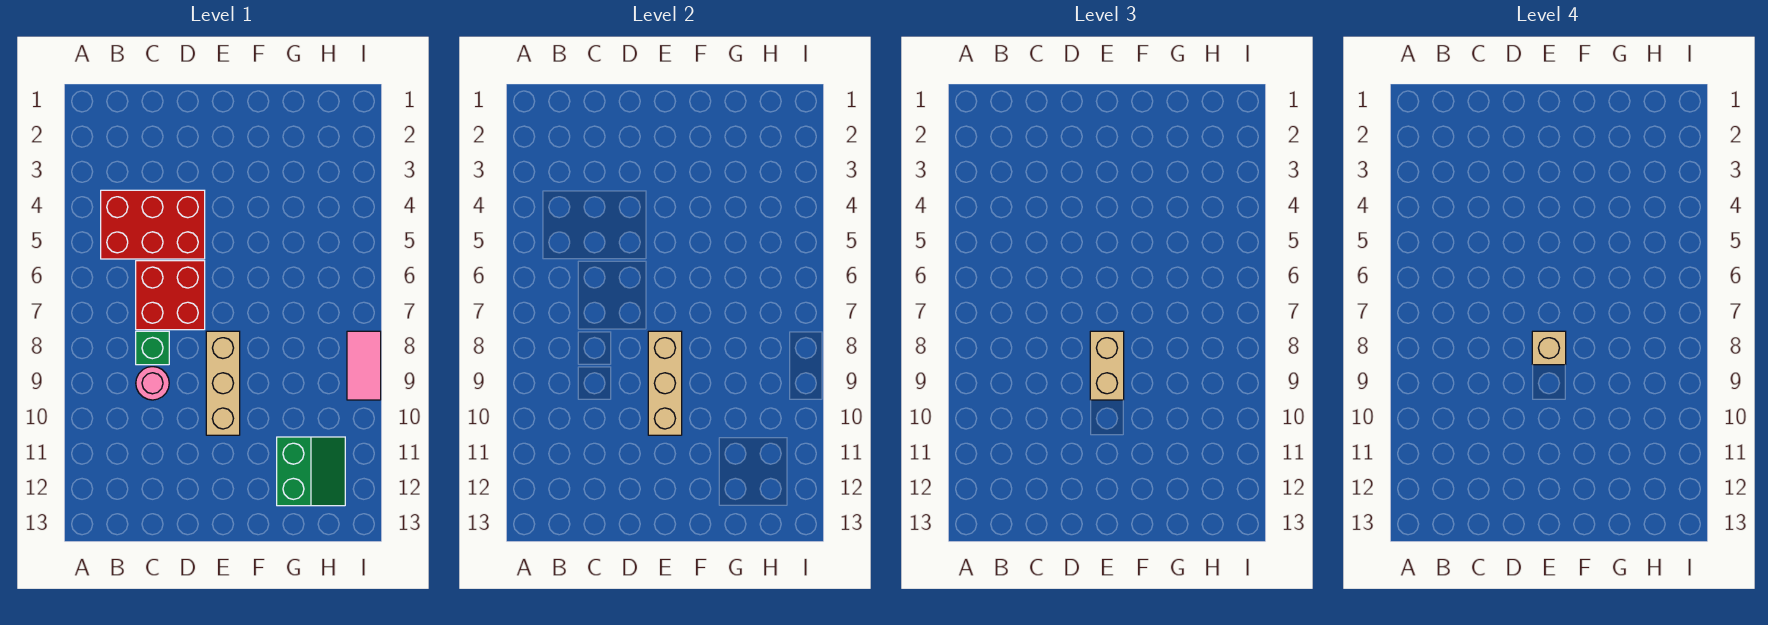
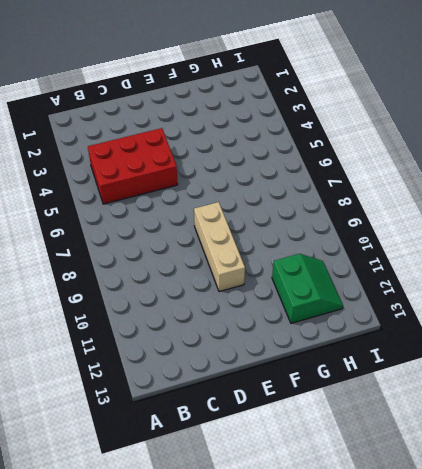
none -> red brick C6:D7 level 1
none -> green brick C8 level 1

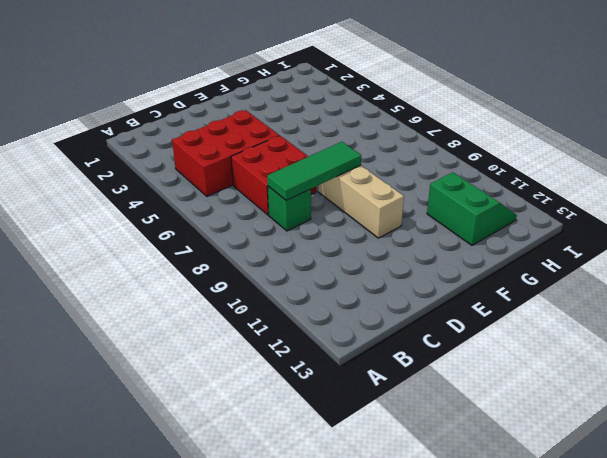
green tile C8:E8 level 2 -> tan brick E8:E10 level 2
none -> pink round brick C9 level 1
none -> pink tile I8:I9 level 1

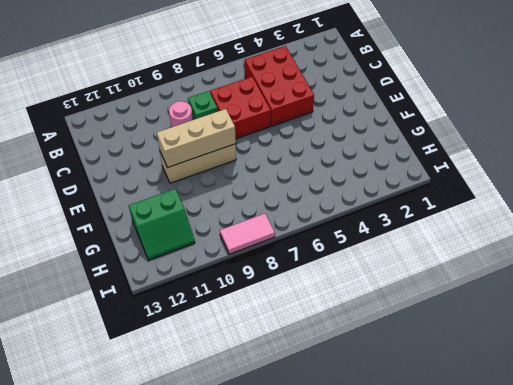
none -> tan brick E8:E9 level 3
none -> tan brick E8 level 4

